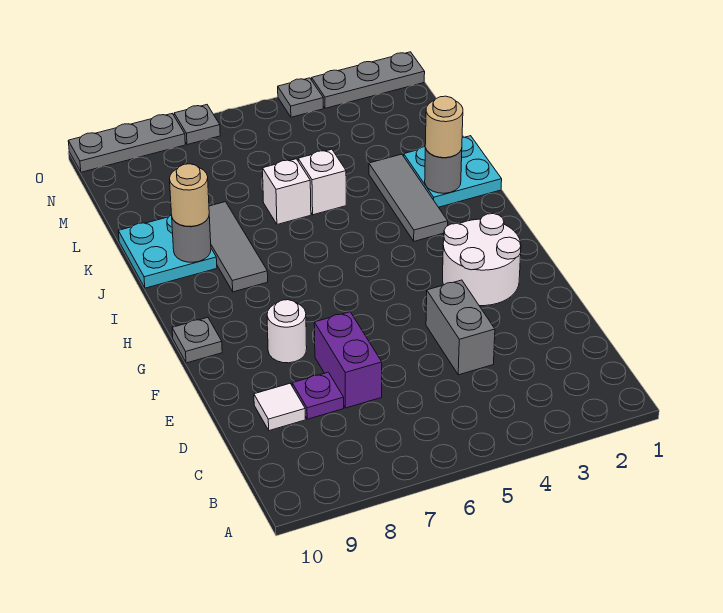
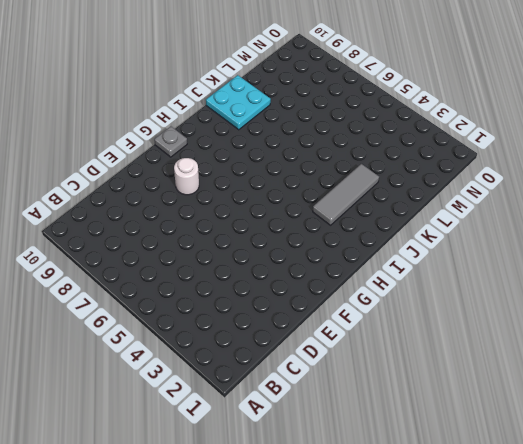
none -> grey brick D4:E4 level 1
none -> purple brick D7:E7 level 1
none -> purple plate D8 level 1

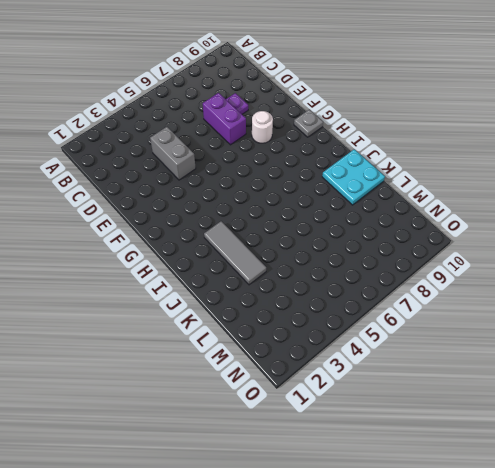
none -> white tile D9 level 1
none -> white round brick F2:G3 level 1
none -> grey tile I8:K8 level 1

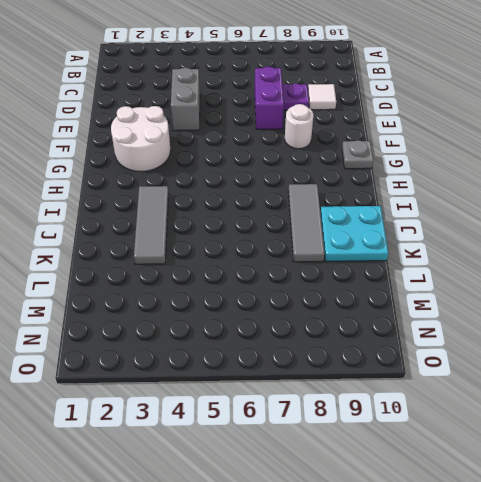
none -> cyan plate J1:K2 level 1
none -> white brick K5 level 1
none -> white brick K6 level 1

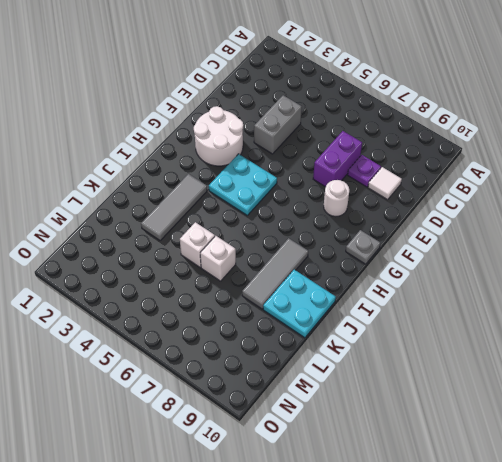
cyan plate G4:H5 level 1 -> cyan plate J1:K2 level 1
none -> grey plate O1:O3 level 1
none -> grey plate O4 level 1
none -> grey plate O7 level 1

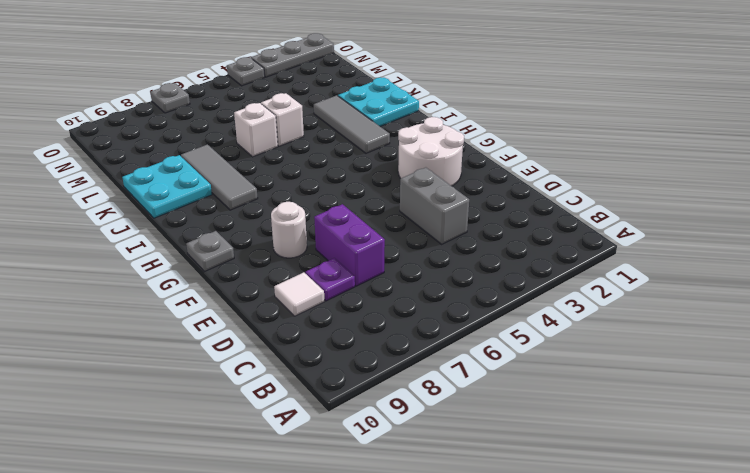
none -> grey plate O8:O10 level 1
none -> grey round brick J2 level 2
none -> grey round brick J9 level 2

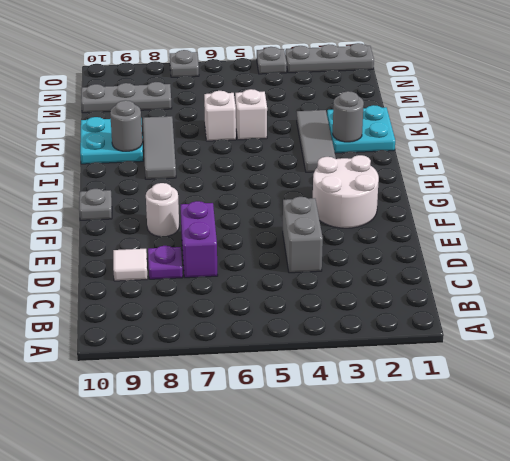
grey plate M8:M10 level 1 -> grey plate O8:O10 level 1
none -> tan round brick J2 level 3
none -> tan round brick J9 level 3

